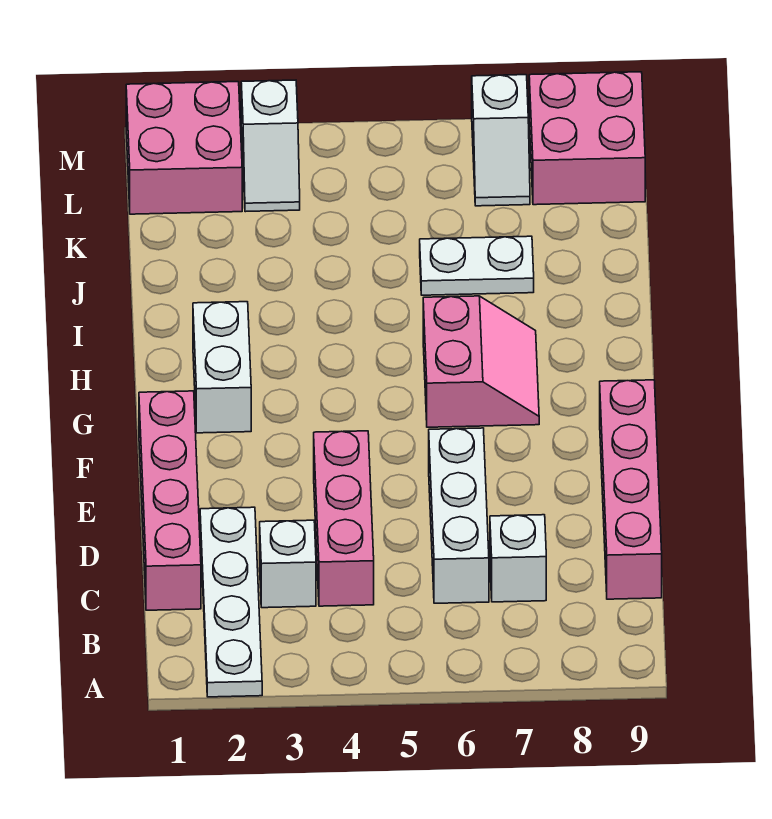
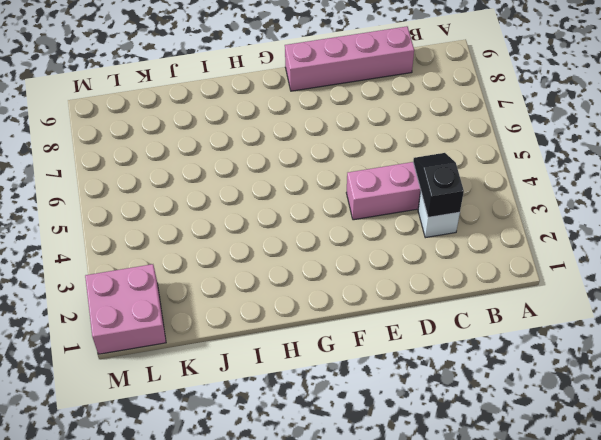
black slope C3:C4 level 2 top 3 -> none
none -> white plate A2:D2 level 1
none -> pink brick C1:F1 level 1
none -> white brick C6:E6 level 1

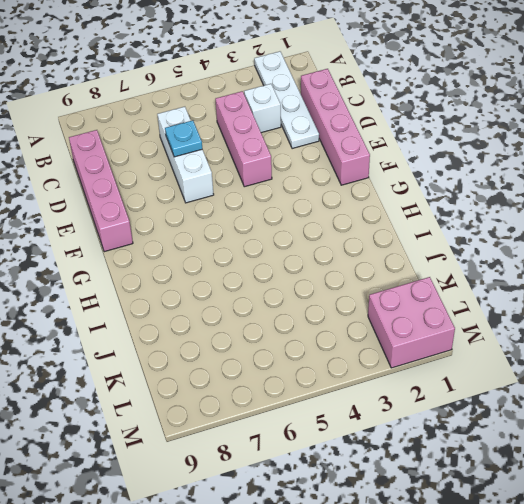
cyan plate D6 level 2 -> none
none -> white brick C7 level 1
none -> white brick G2:H2 level 1
none -> pink slope G6:H7 level 1 top 6

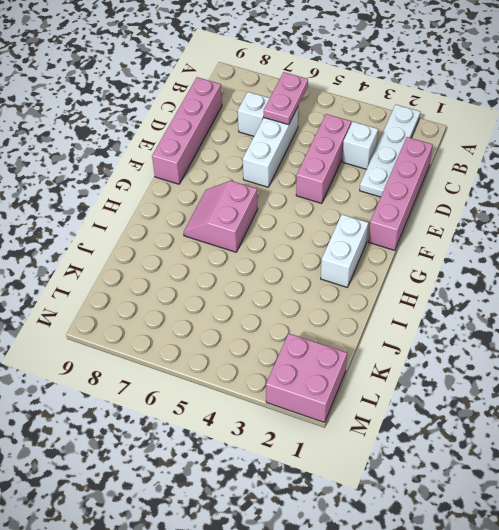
pink plate B6:C6 level 2 -> none
none -> white plate J6:J7 level 1
none -> white slope L3:M3 level 1 top M
none -> white slope L7:M7 level 1 top M

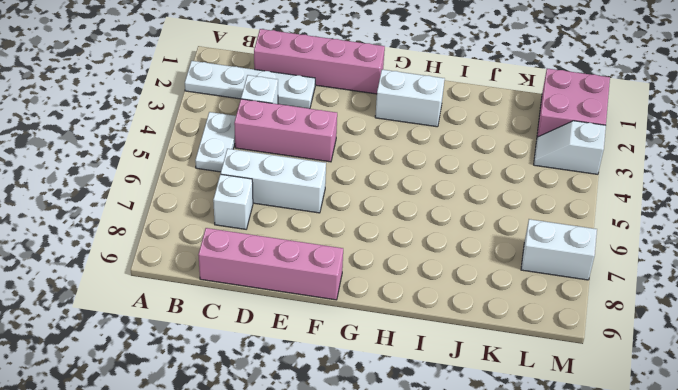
white plate B4:B5 level 1 -> white plate J6:J7 level 1
white brick L7:M7 level 1 -> white slope L7:M7 level 1 top M
none -> pink slope G6:H7 level 1 top 6
none -> pink brick L8:M9 level 1

